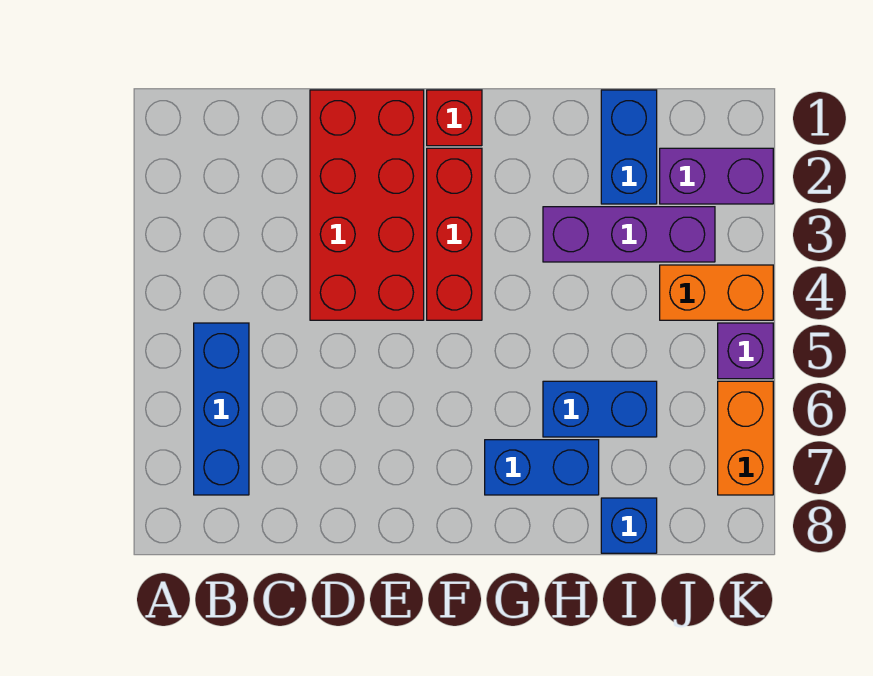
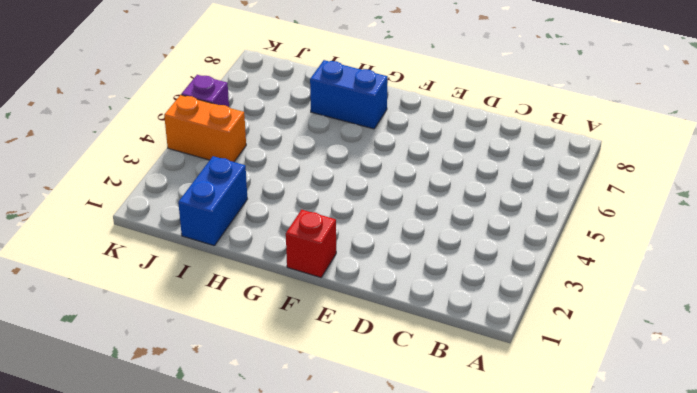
none -> blue brick B5:B7 level 1
none -> red brick D1:E4 level 1
none -> red brick F2:F4 level 1

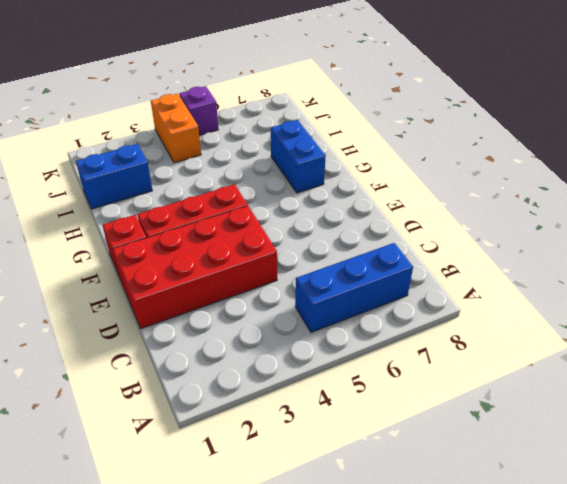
none -> purple brick H3:J3 level 1
none -> blue brick H6:I6 level 1
none -> blue brick I8 level 1

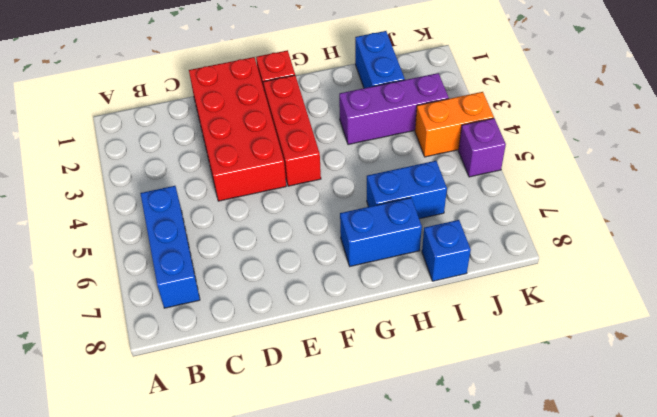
none -> purple brick J2:K2 level 1
none -> orange brick K6:K7 level 1

